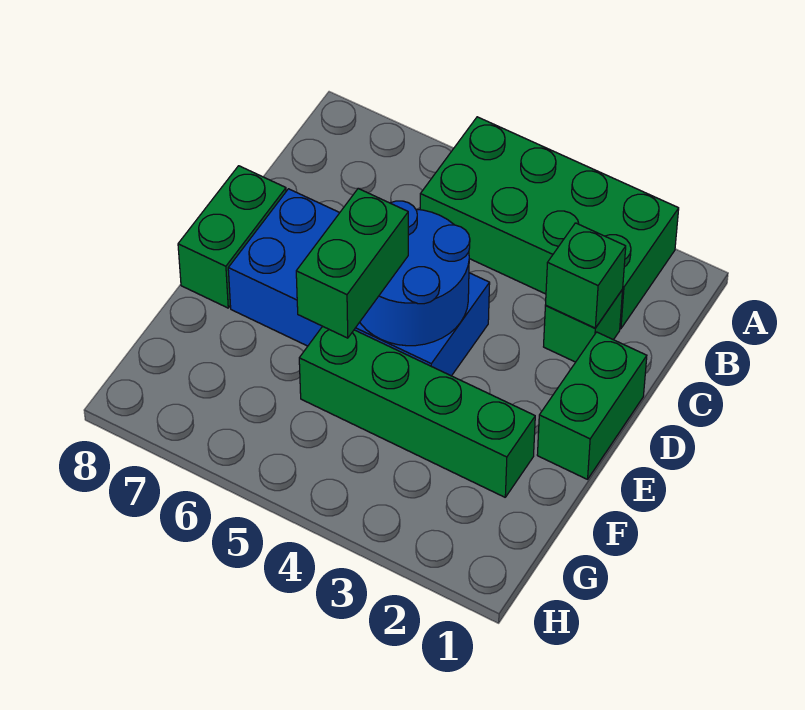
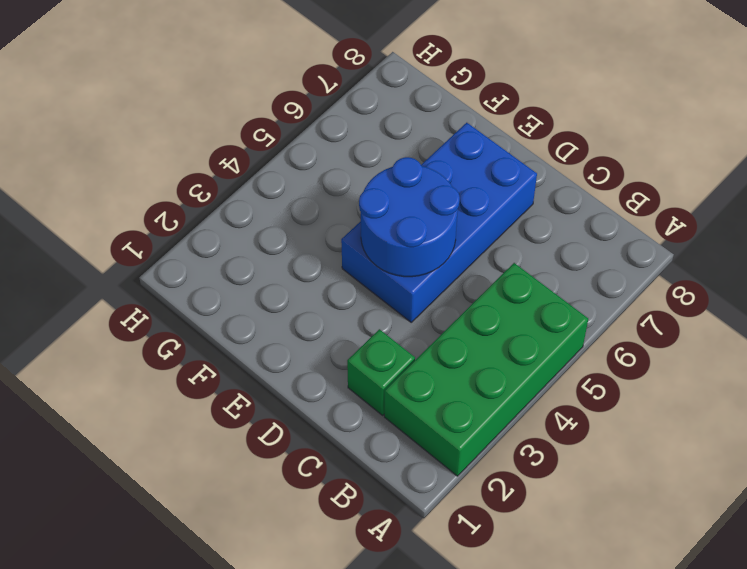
none -> green brick D1:E1 level 1
none -> green brick D8:E8 level 1

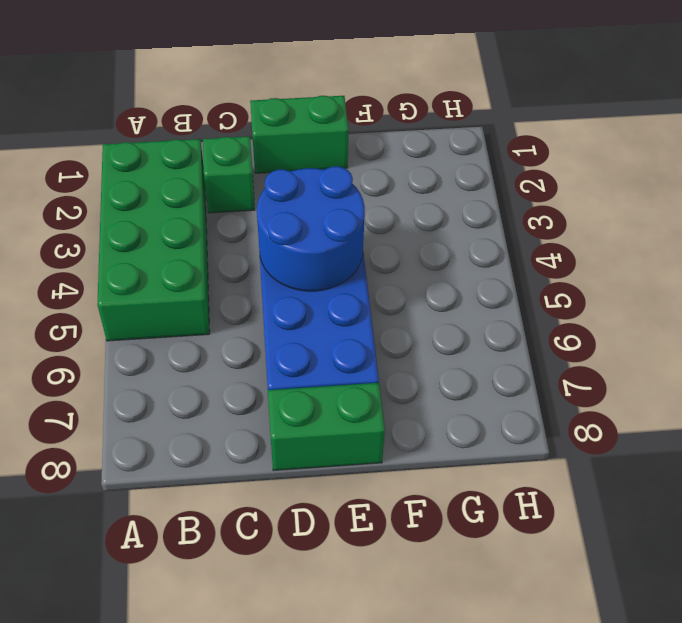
none -> green brick F2:F5 level 1
none -> green brick C2 level 2

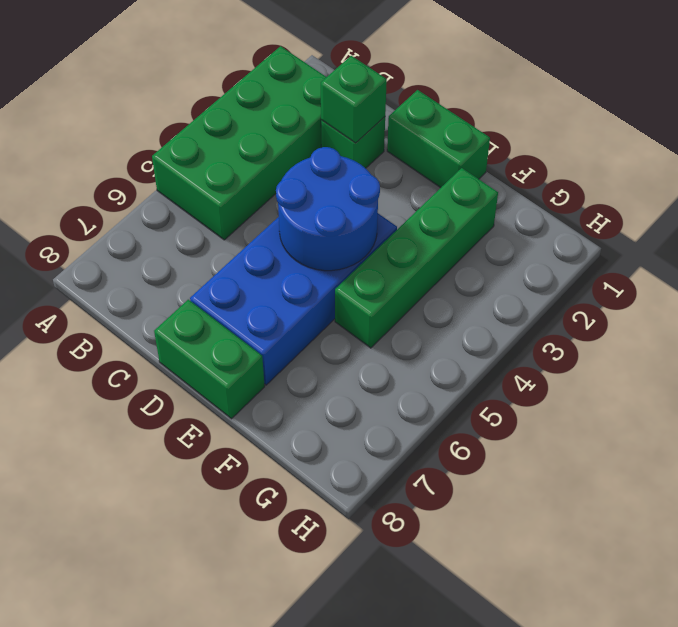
none -> green brick E5:F5 level 3

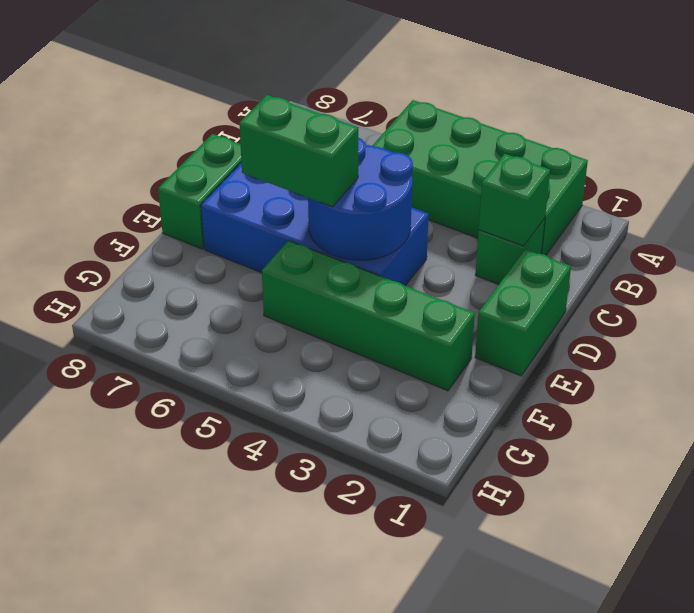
green brick E5:E6 level 3 -> green brick E5:F5 level 3

